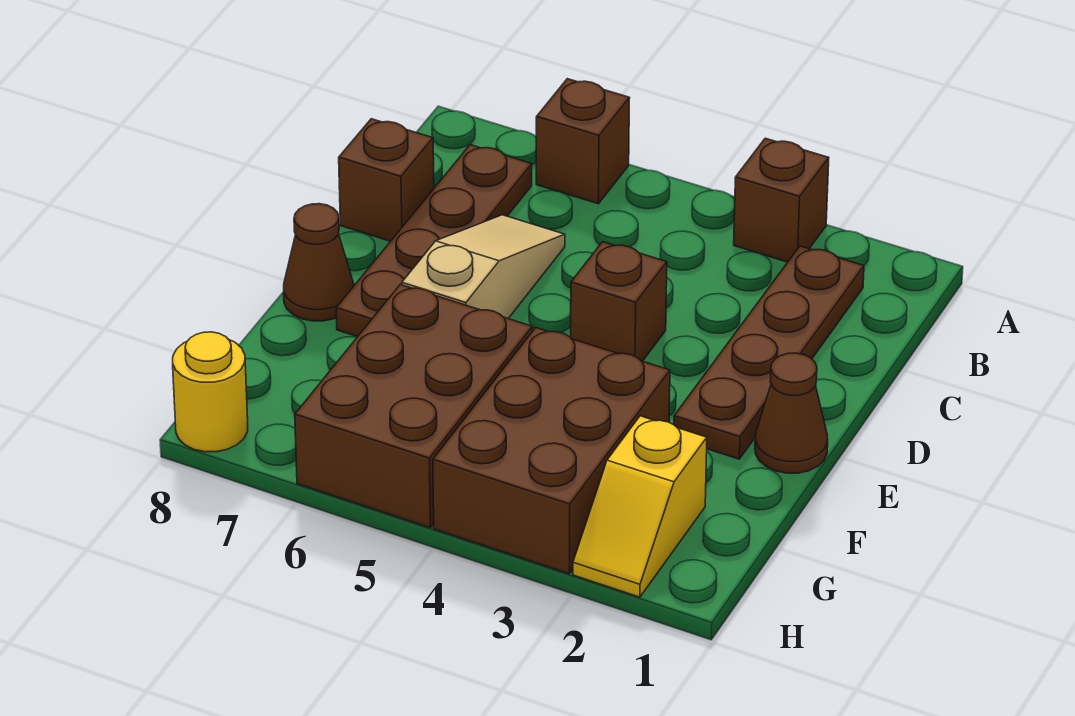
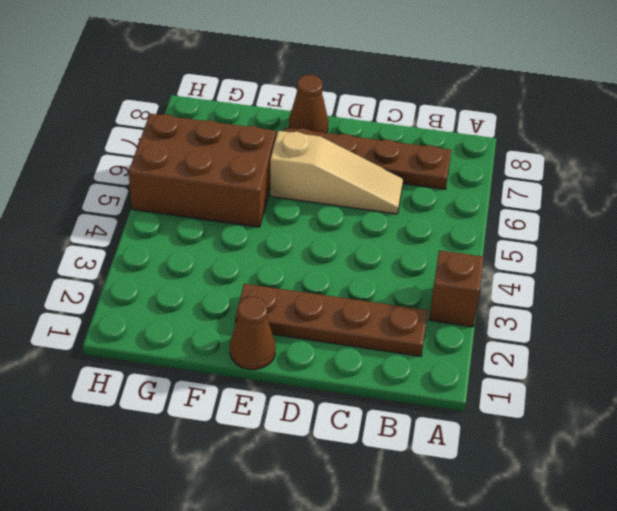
none -> brown brick A6 level 1
none -> brown brick C8 level 1
none -> brown brick D4 level 1

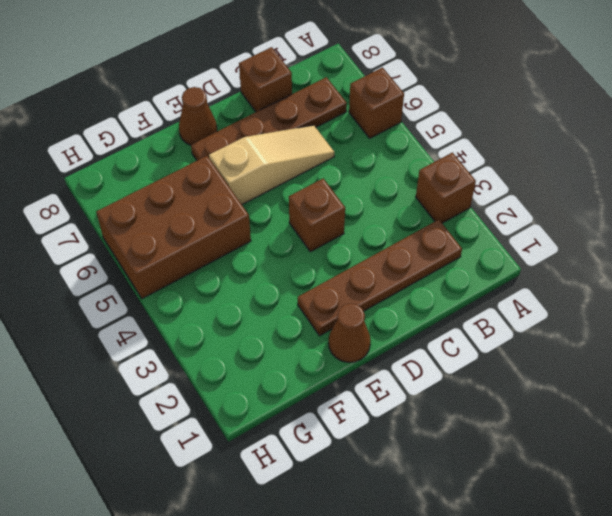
none -> brown brick F3:H4 level 1
none -> yellow slope G2:H2 level 1 top G
none -> yellow round brick H8 level 1

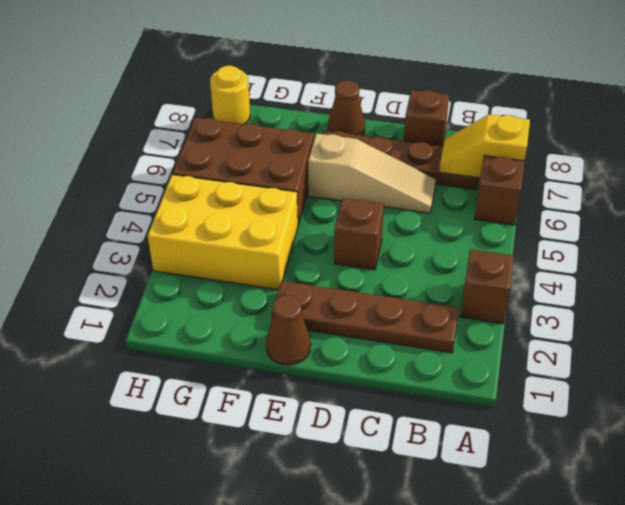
yellow slope A7:B7 level 2 top A -> yellow slope G2:H2 level 1 top G
yellow brick F3:H4 level 1 -> brown brick F3:H4 level 1

